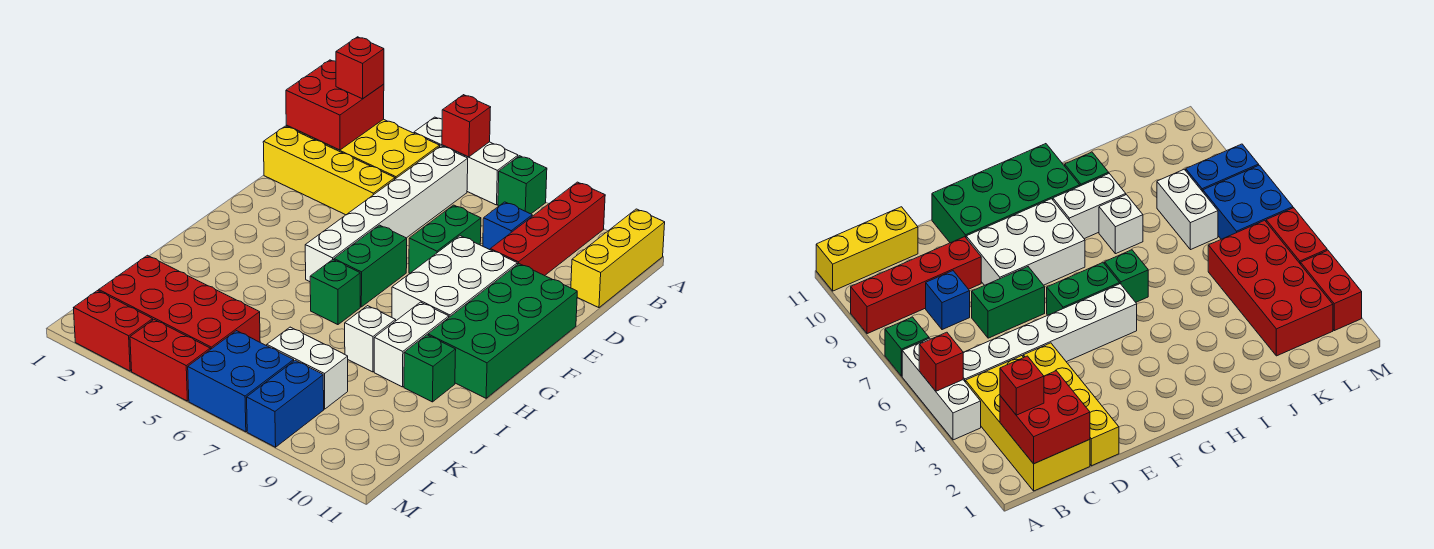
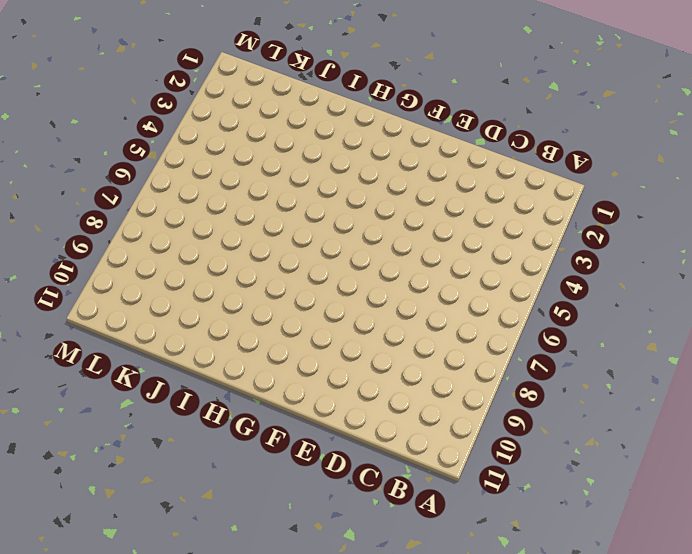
none -> white brick A4:A6 level 1
none -> green brick A7 level 1
none -> red brick A9:D9 level 1

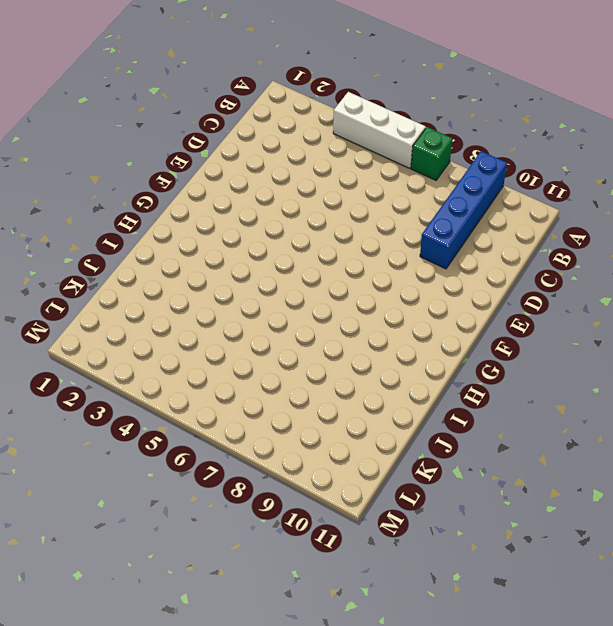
blue brick A9:D9 level 1 -> red brick A9:D9 level 1
none -> yellow brick A11:C11 level 1
none -> yellow brick B1:C4 level 1
none -> white brick B5:G5 level 1

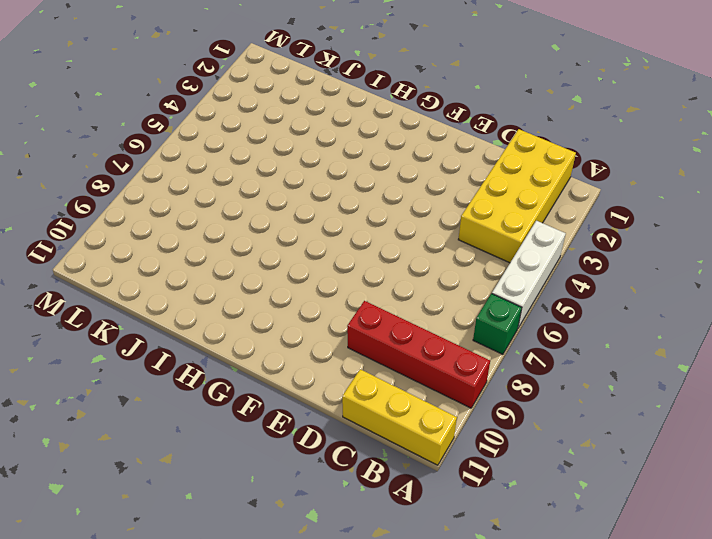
none -> white brick B5:G5 level 1
none -> blue brick C8 level 1
none -> yellow brick D1:D4 level 1

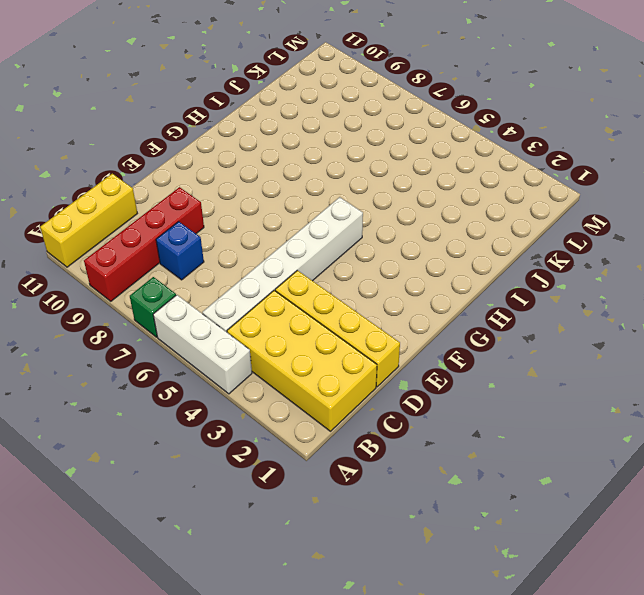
none -> green brick D7:E7 level 1
none -> white brick E8:G9 level 1
none -> green brick E10:H11 level 1

